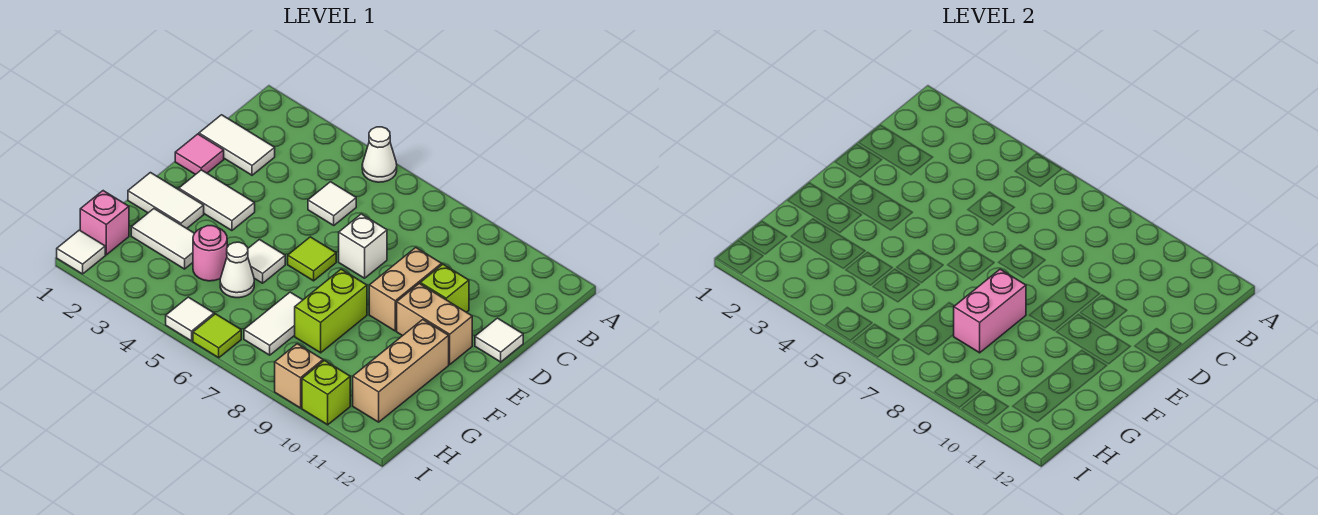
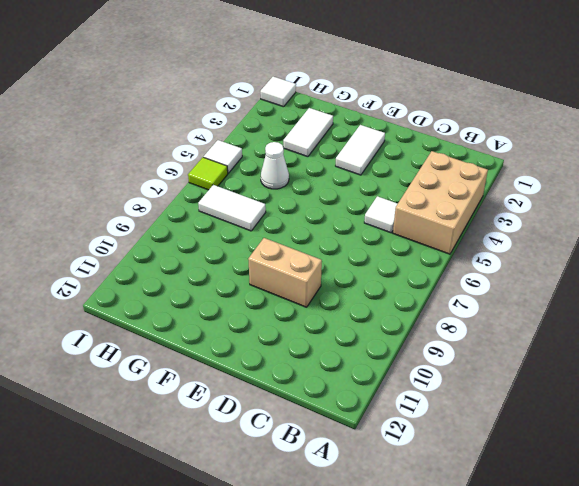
tan brick A3:B5 level 1 -> white cone A5 level 1
none -> white tile C1:C2 level 1
none -> pink tile D1 level 1
none -> white brick D7 level 1

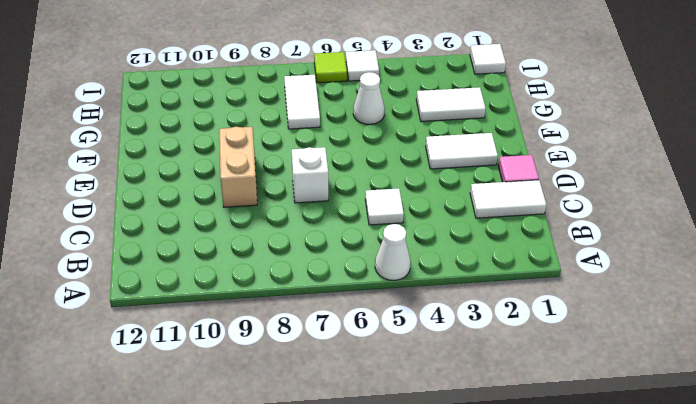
none -> lime brick D10 level 1
none -> white tile D12 level 1
none -> lime tile E6 level 1

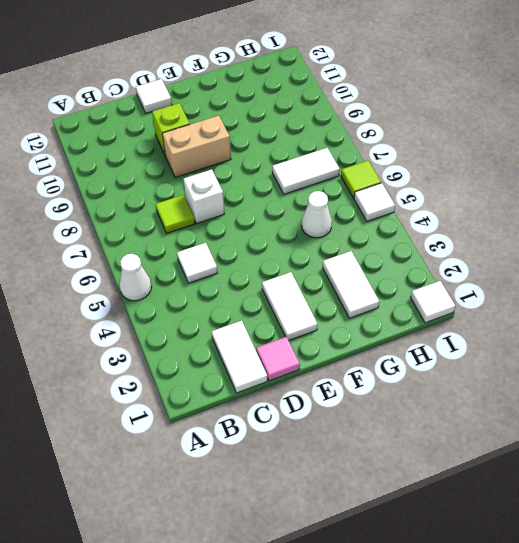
lime tile C7 level 1 -> lime tile E6 level 1
none -> tan brick E10:E11 level 1
none -> white tile F1:F2 level 1
none -> white tile F5 level 1

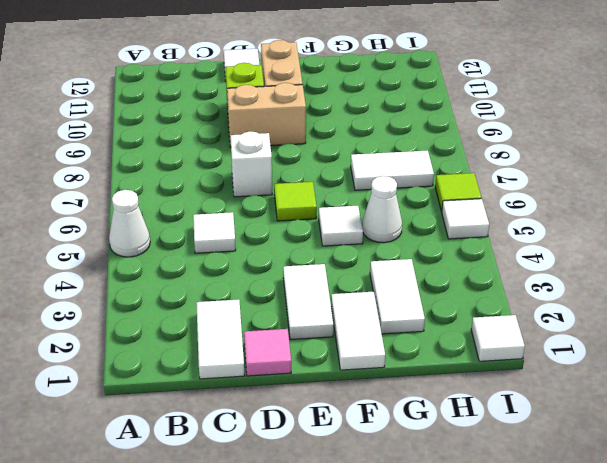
none -> lime brick F8:G8 level 1
none -> tan brick F11:H11 level 1
none -> pink round brick G4 level 1

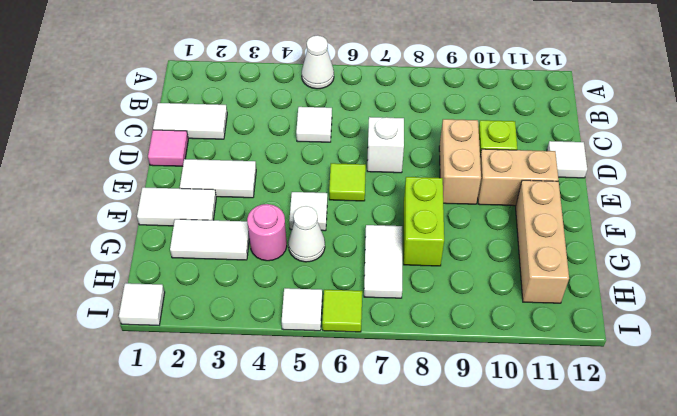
none -> pink brick H1 level 1
none -> tan brick I9 level 1
none -> lime brick I10 level 1

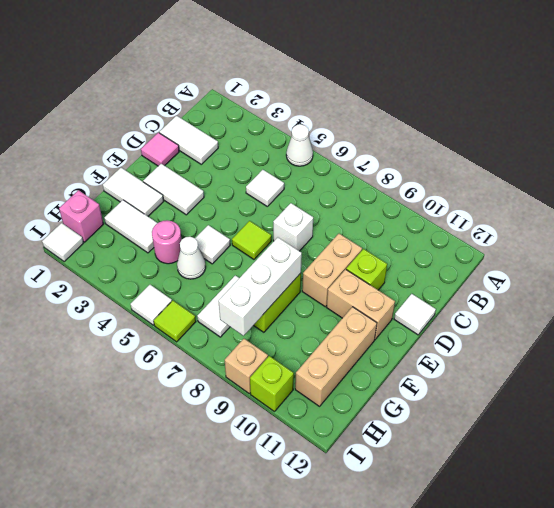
white brick F8:H8 level 2 -> pink brick F8:G8 level 2

